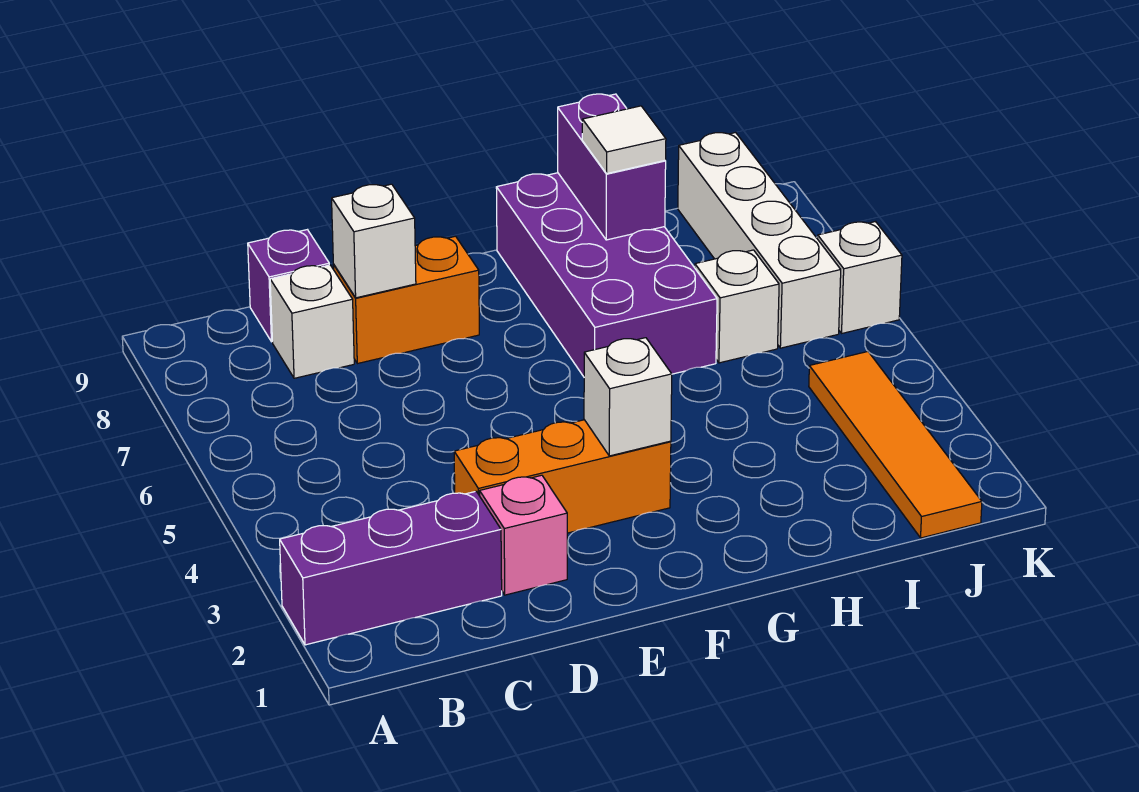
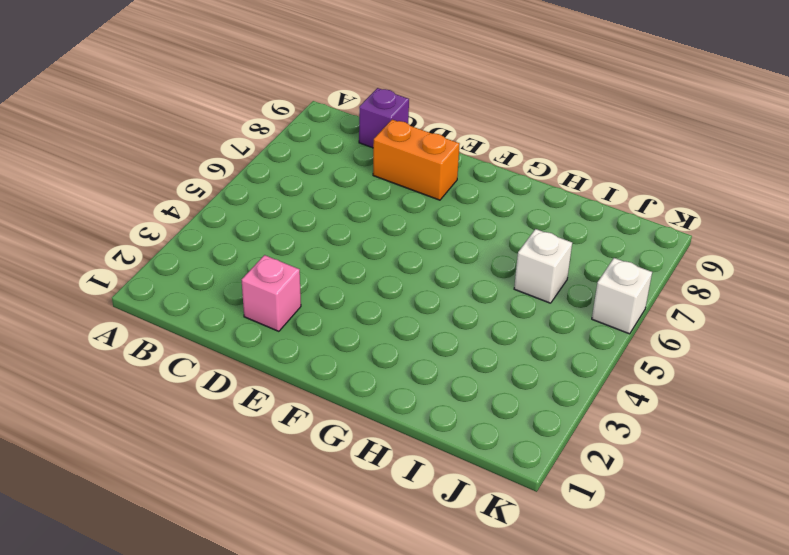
none -> purple brick A2:C2 level 1
none -> white brick C8 level 1
none -> orange brick D3:F3 level 1

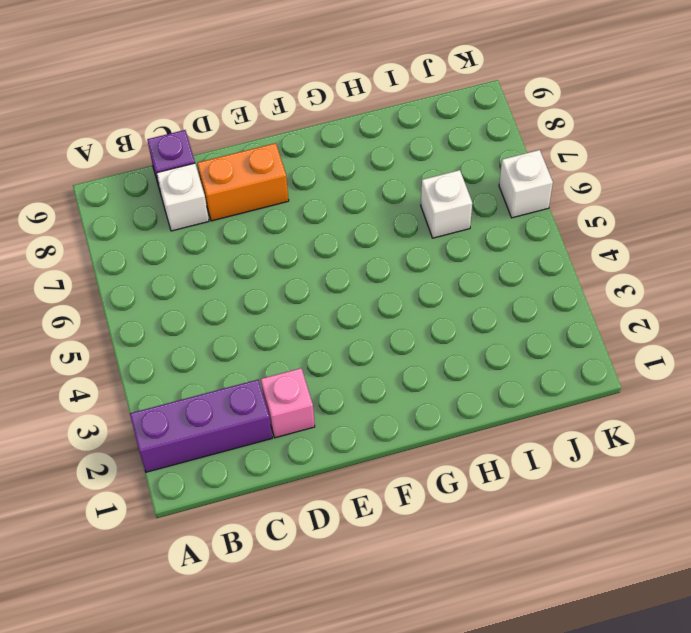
none -> orange brick D3:F3 level 1
none -> purple brick G6:H9 level 1
none -> orange tile J1:J4 level 1

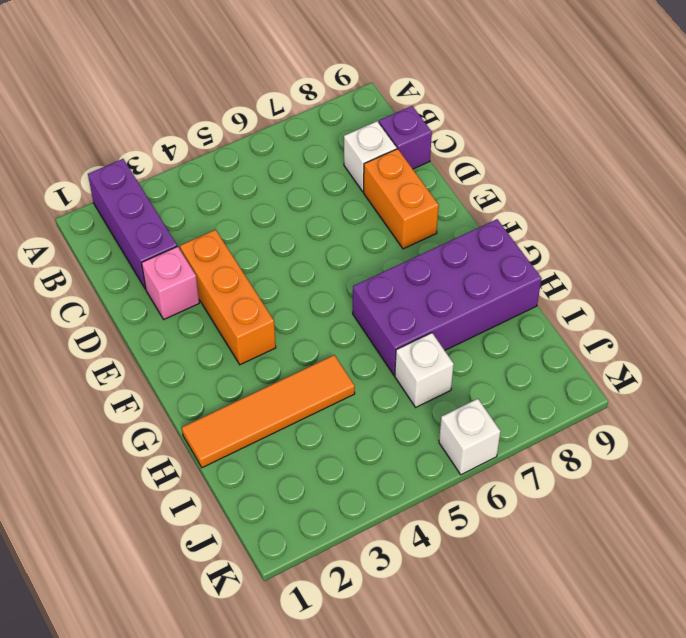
orange tile H1:H4 level 1 -> orange tile J1:J4 level 1
none -> white brick J6:J9 level 1
none -> white brick D8 level 2
none -> white brick F3 level 2

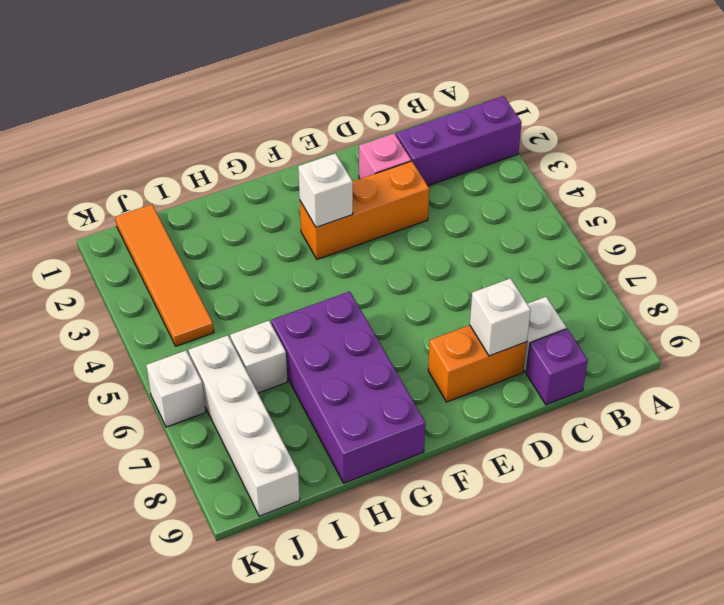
none -> purple brick H8:H9 level 2
none -> white tile H8 level 3

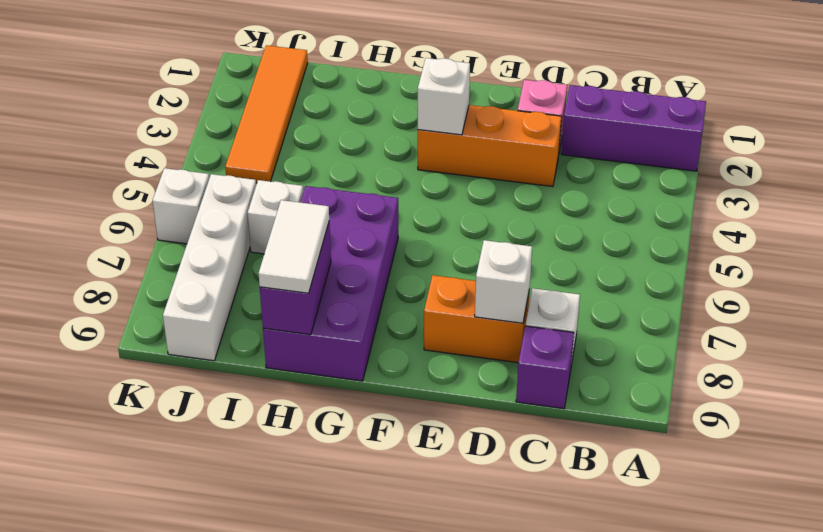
white tile H8:H9 level 3 -> white tile H8 level 3

